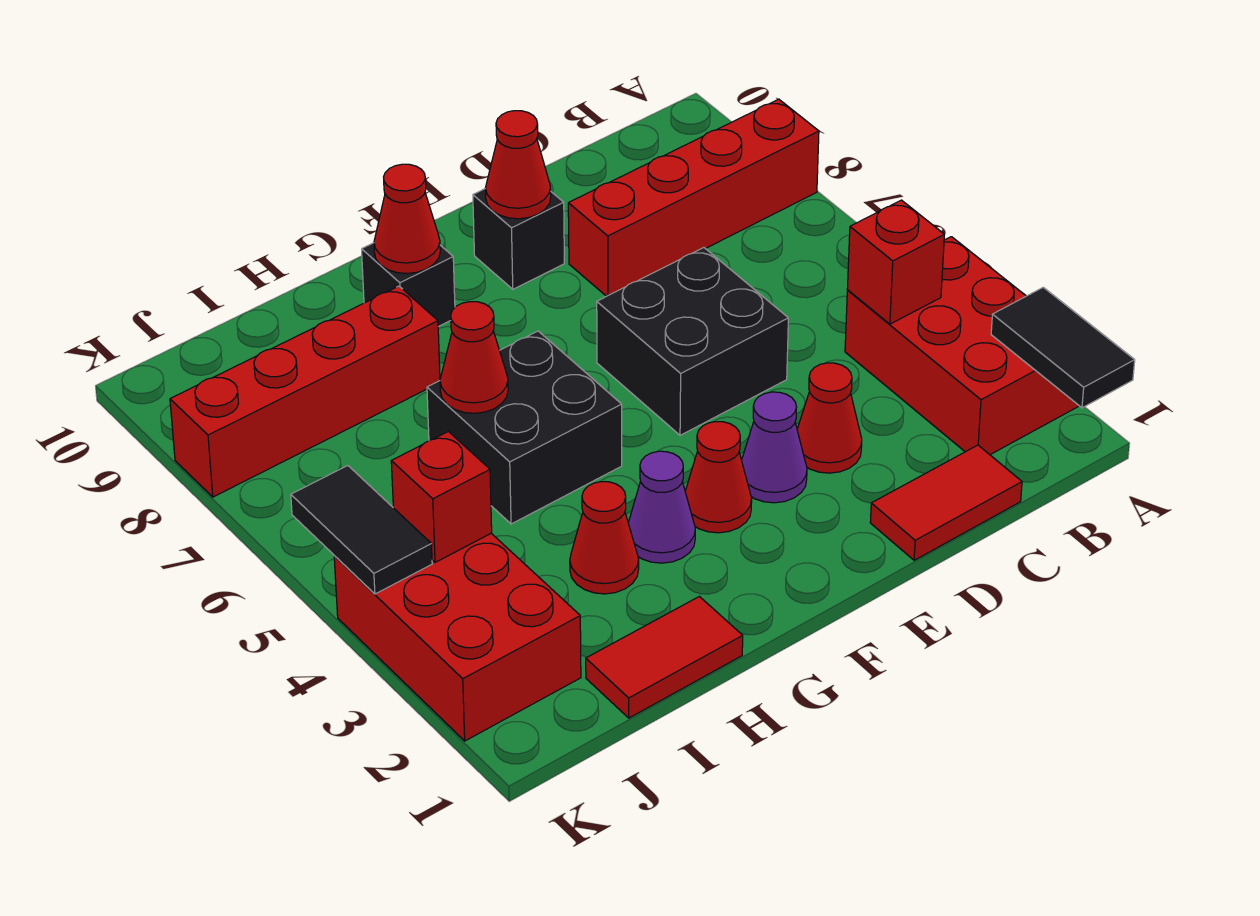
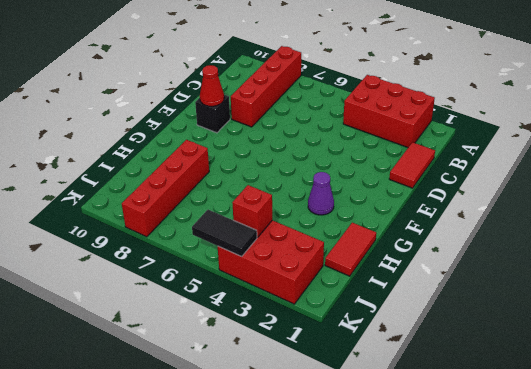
none -> red cone D3 level 1
none -> black brick D5:E6 level 1
none -> purple cone E3 level 1

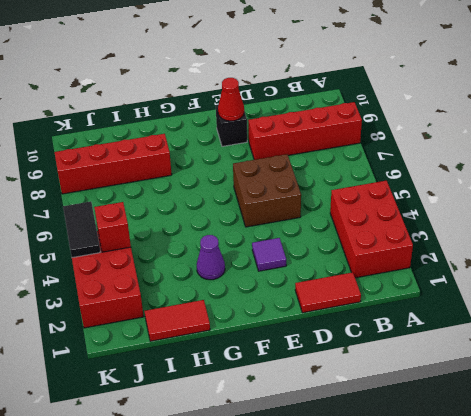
brown brick D5:E6 level 1 -> black brick D5:E6 level 1
purple tile E3 level 1 -> purple cone E3 level 1
none -> red cone D3 level 1
none -> red cone F3 level 1
none -> black brick G5:H6 level 1

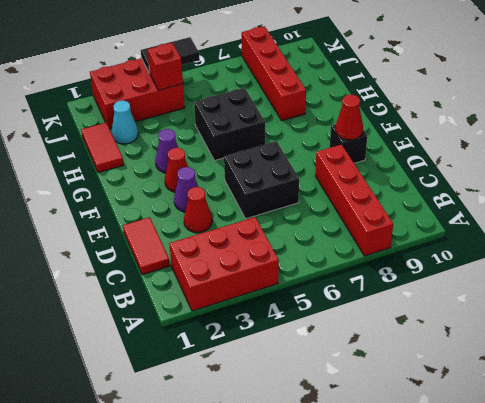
cyan cone I2 level 1 -> none
none -> black brick G9 level 1
none -> red cone H3 level 1
none -> black tile A1:A2 level 2

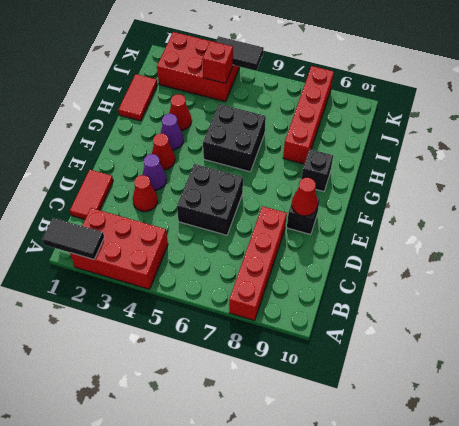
none -> red brick B4 level 2
none -> red cone G9 level 2
none -> red cone H6 level 2

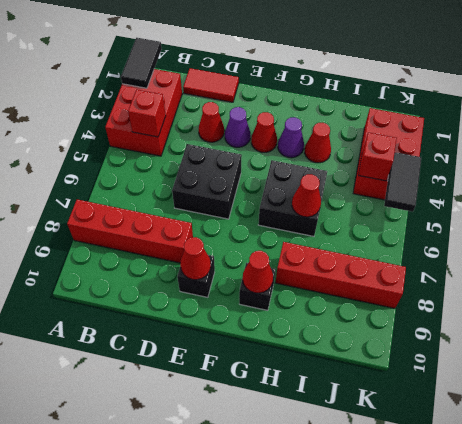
none -> red tile H1:I1 level 1

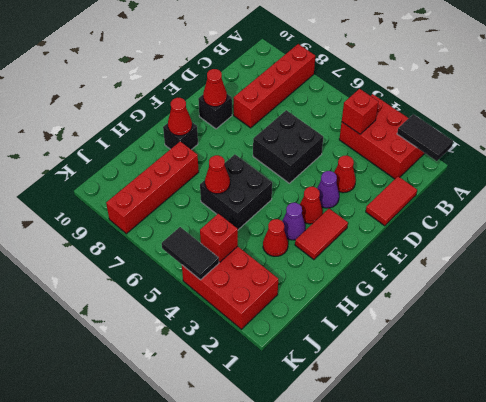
red tile F2:G2 level 1 -> red tile H1:I1 level 1

